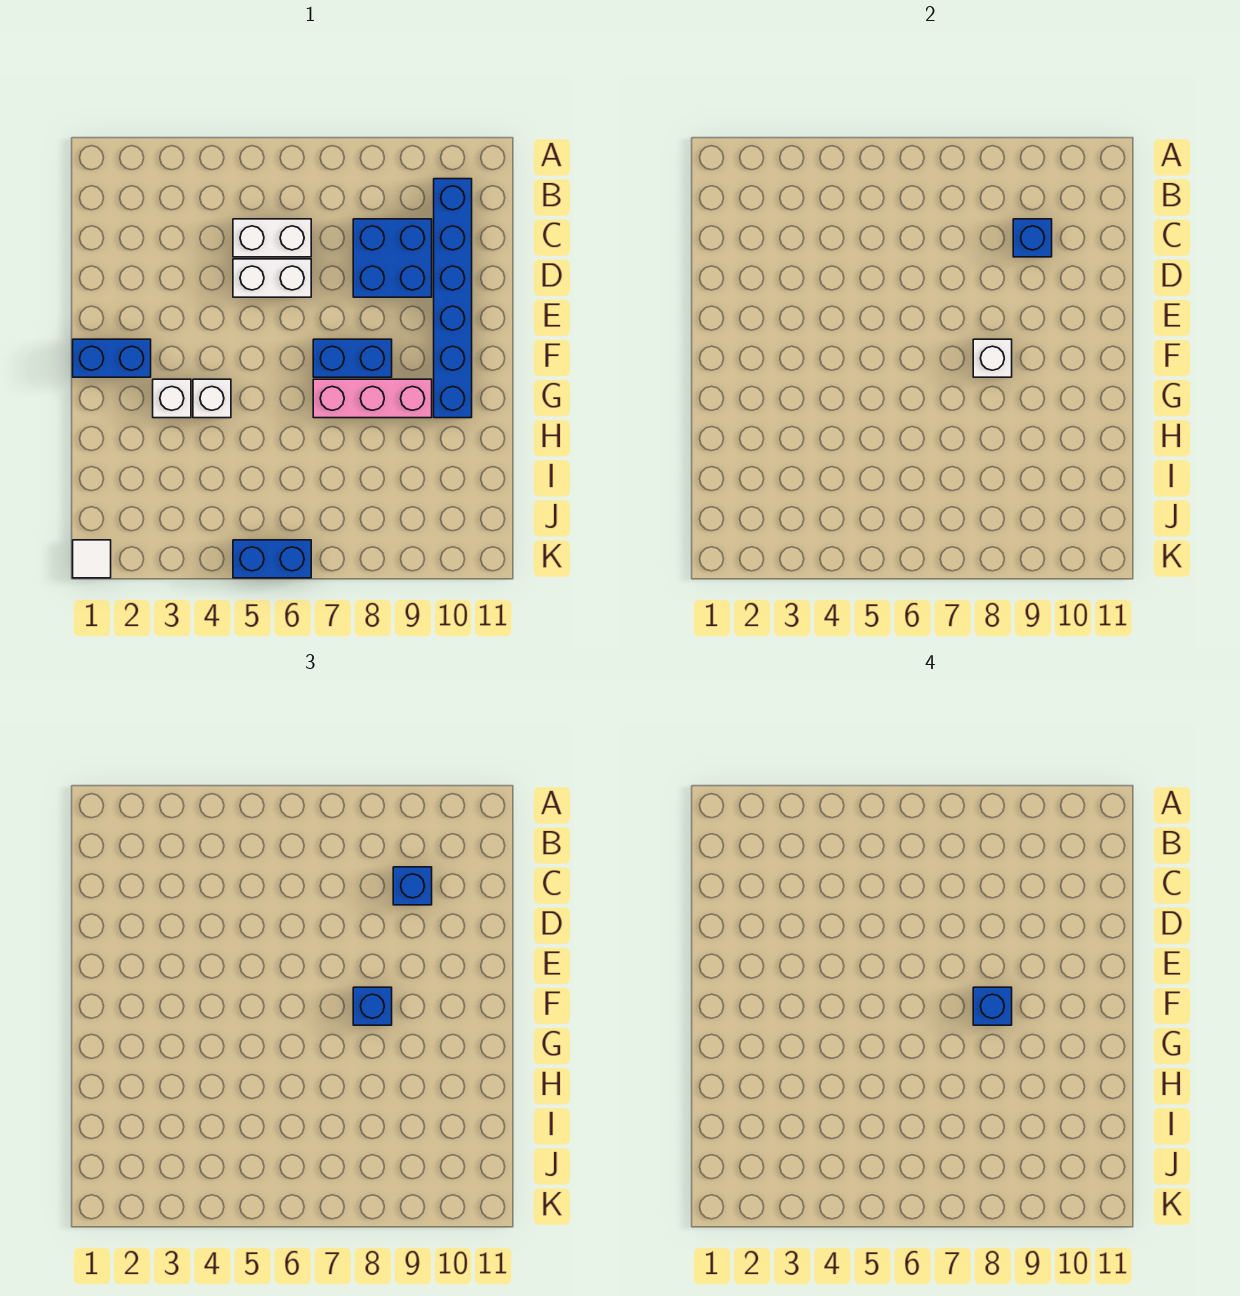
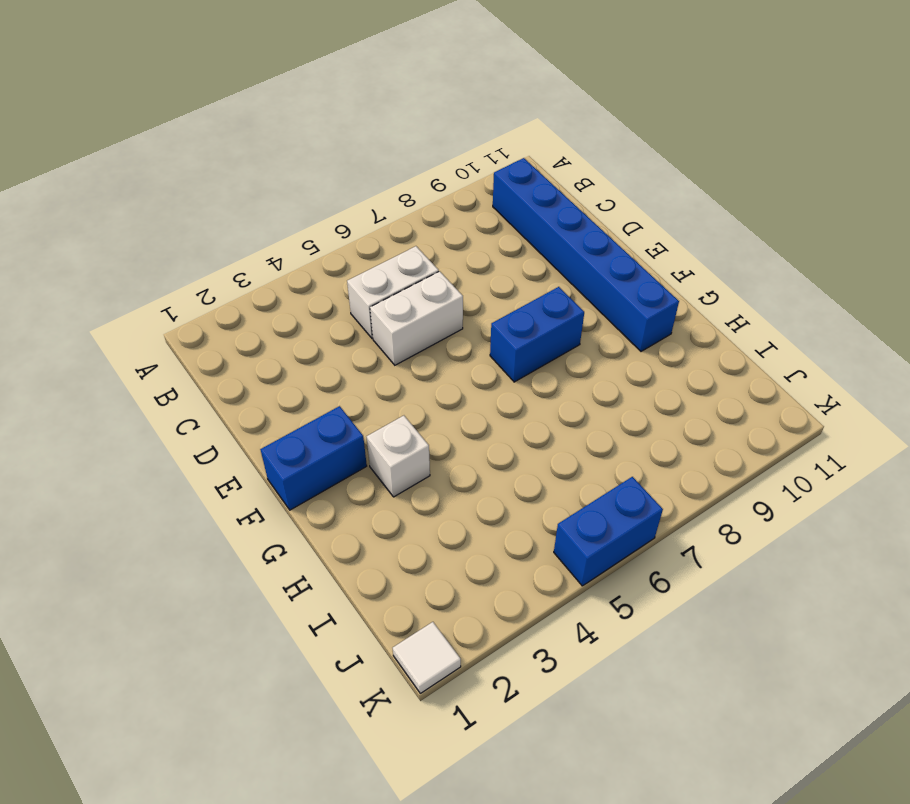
none -> blue brick C8:D9 level 1
none -> white brick G4 level 1
none -> pink brick G7:G9 level 1

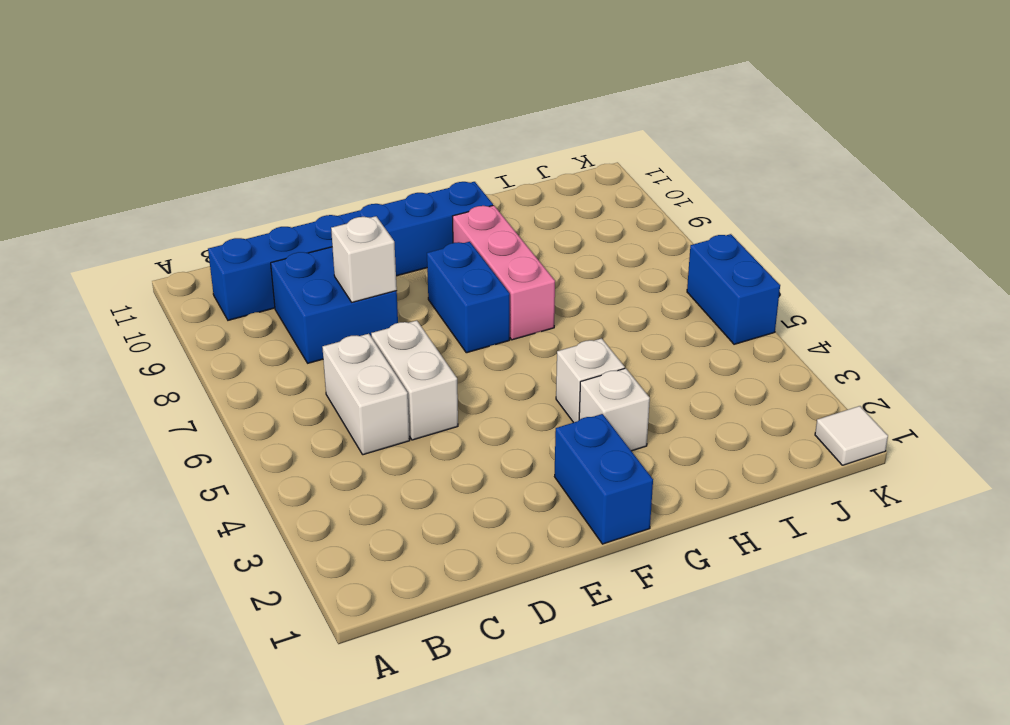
white brick D8 level 2 -> white brick F8 level 2
none -> blue brick C9 level 2
none -> blue brick C9 level 3
none -> blue brick F8 level 3

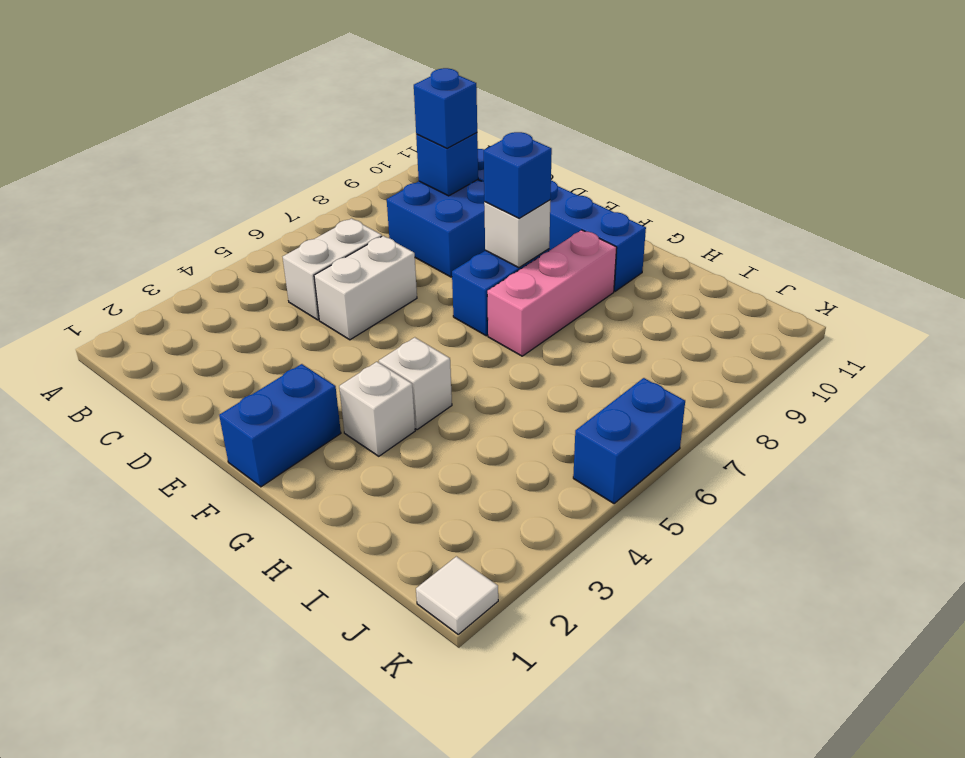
none -> blue brick F8 level 4

